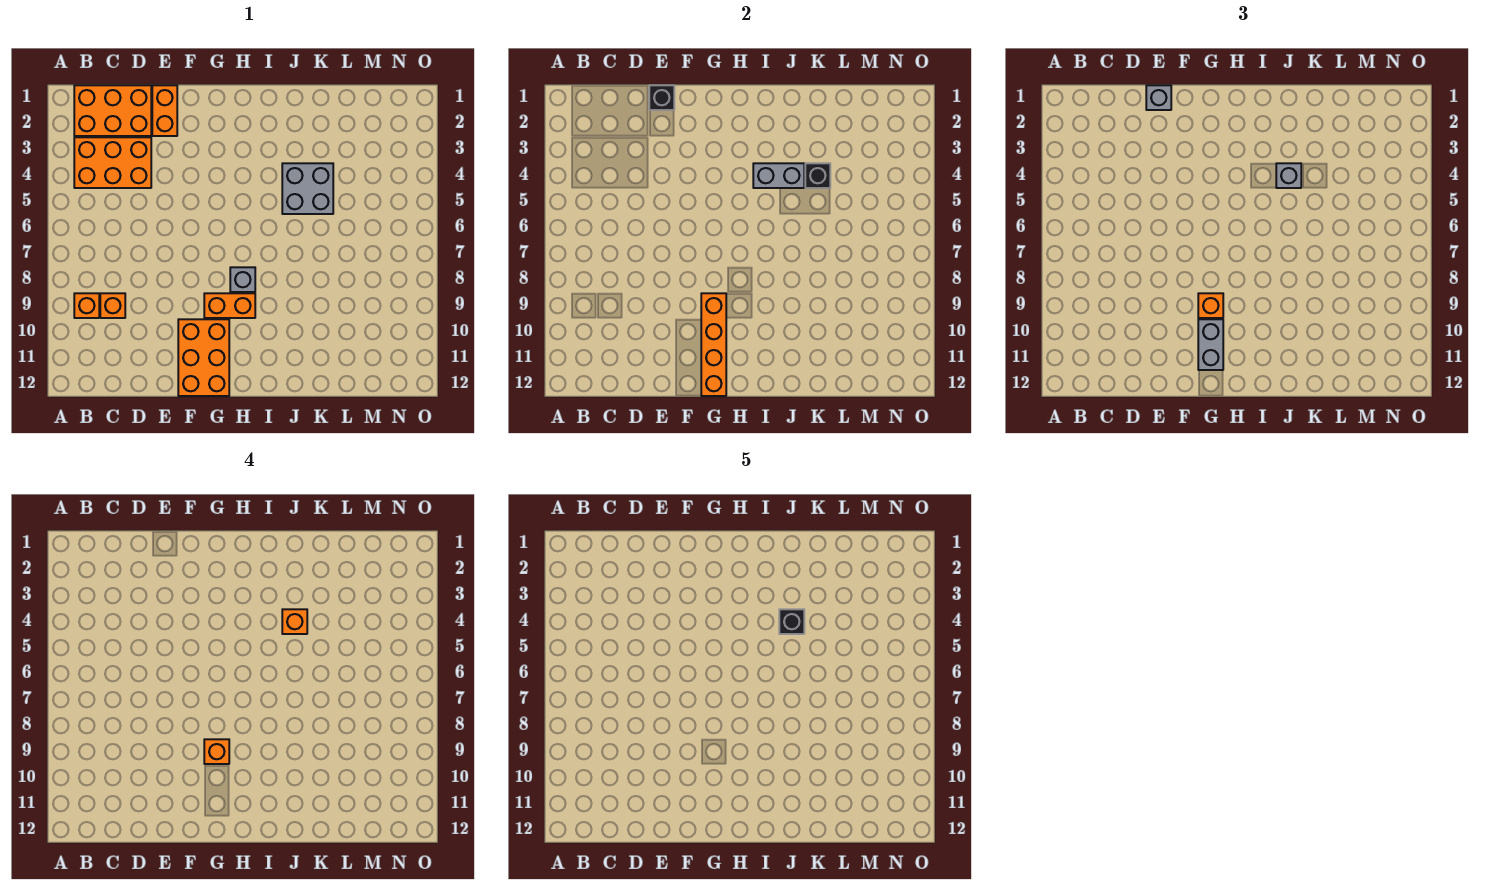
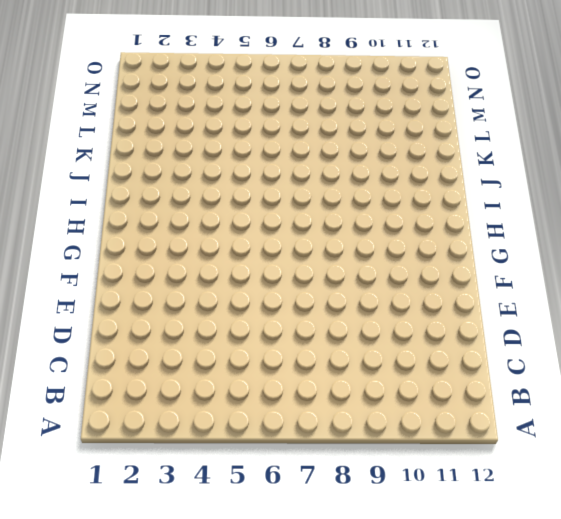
none -> orange brick B1:D2 level 1
none -> orange brick B3:D4 level 1
none -> orange brick B9 level 1

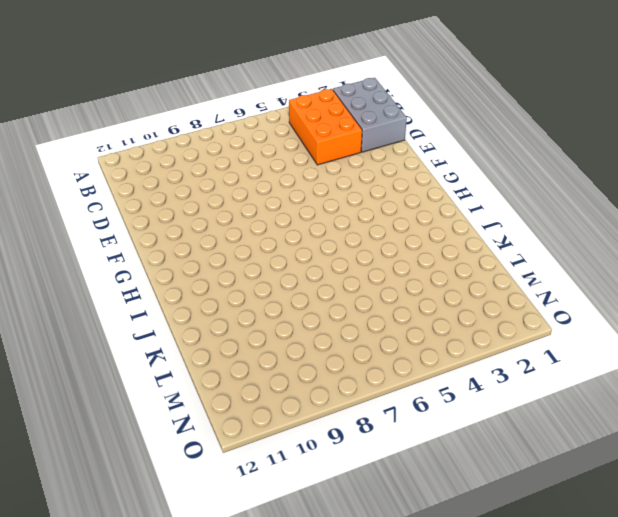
grey brick B1:D2 level 1 -> orange brick B1:D2 level 1
none -> orange brick B9 level 1
none -> orange brick C9 level 1
none -> orange brick E1:E2 level 1

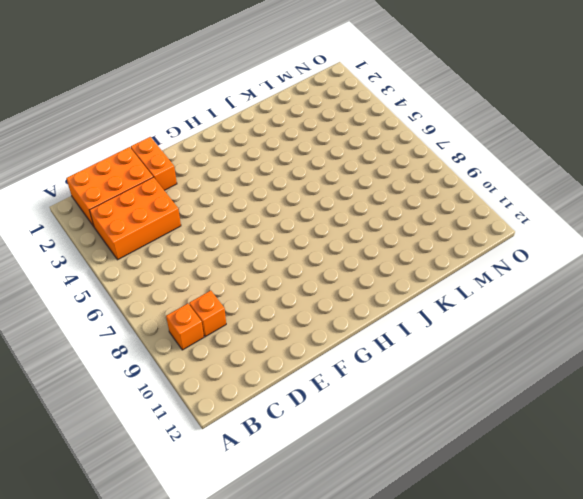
none -> orange brick F10:G12 level 1
none -> orange brick G9:H9 level 1
none -> grey brick H8 level 1

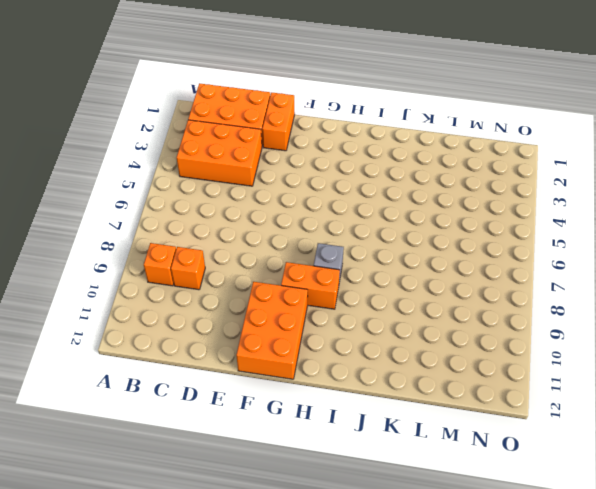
none -> grey brick J4:K5 level 1
none -> black brick E1 level 2
none -> orange brick G9:G12 level 2

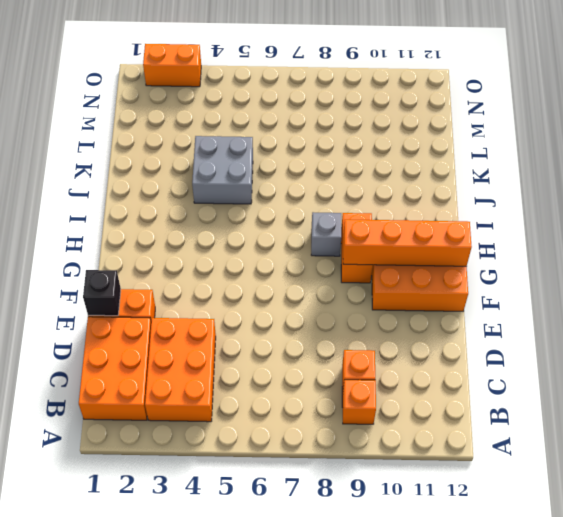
orange brick O2:O3 level 1 -> none
none -> grey brick I4:J4 level 2
none -> black brick K4 level 2
none -> grey brick E1 level 3

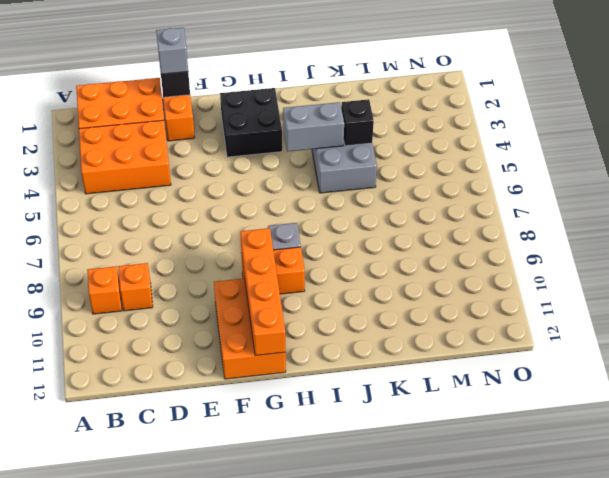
black brick G2:H3 level 1 -> none
none -> orange brick G9 level 3
none -> grey brick G10:G11 level 3
none -> grey brick J4 level 3

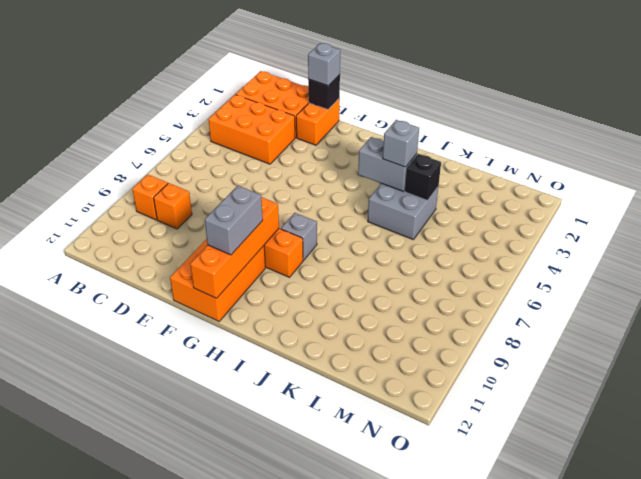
none -> orange brick G9 level 3
none -> orange brick G9 level 4
none -> orange brick J4 level 4

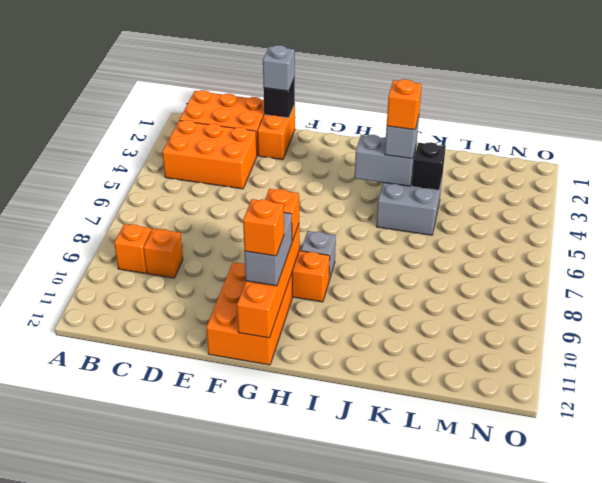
orange brick G11 level 4 -> orange brick G9 level 4
none -> black brick J4 level 5

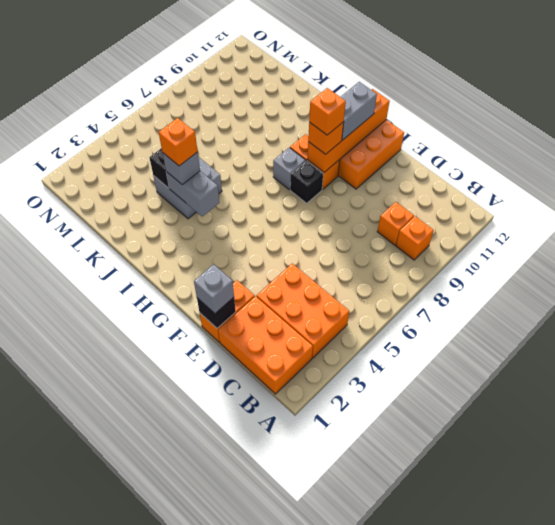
black brick G8 level 1 -> black brick J4 level 5

